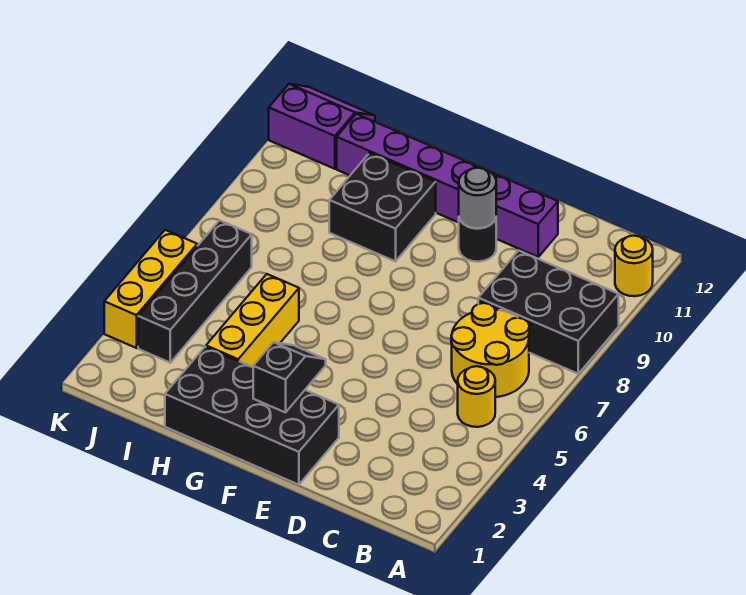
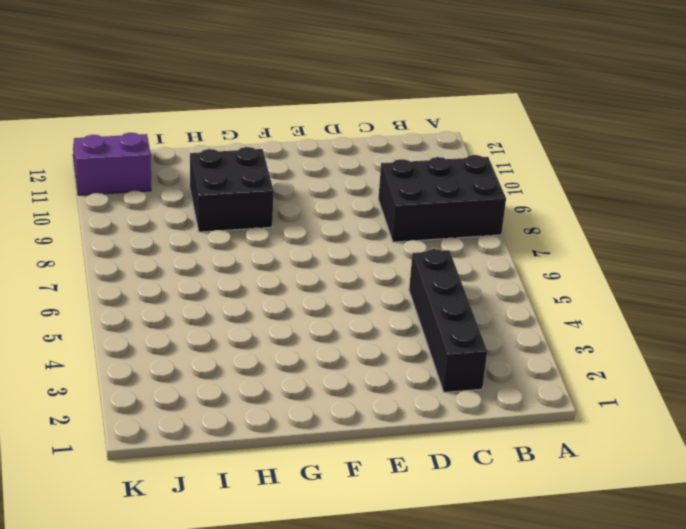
black brick C2:C5 level 1 -> black brick J3:J6 level 1
none -> yellow round brick A11 level 1
none -> yellow round brick B5 level 1
none -> yellow round brick B6:C7 level 1

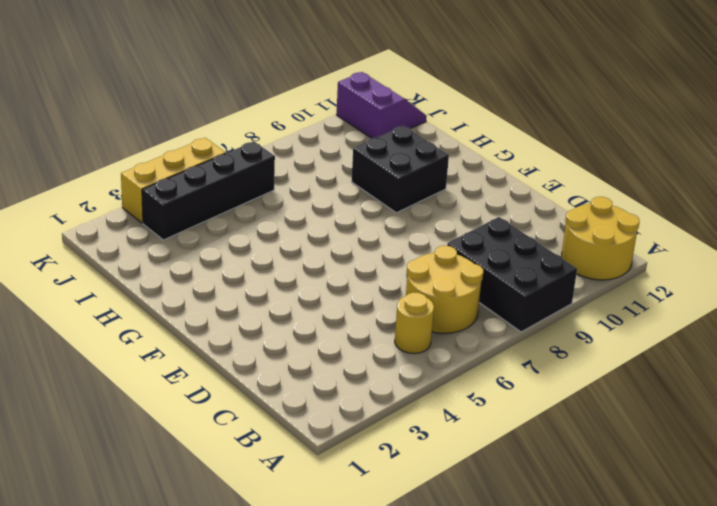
yellow round brick A11:B12 level 1 -> yellow round brick A11 level 1
none -> purple brick D11:I11 level 1
none -> black brick E1:H2 level 1
none -> black round brick E10 level 1

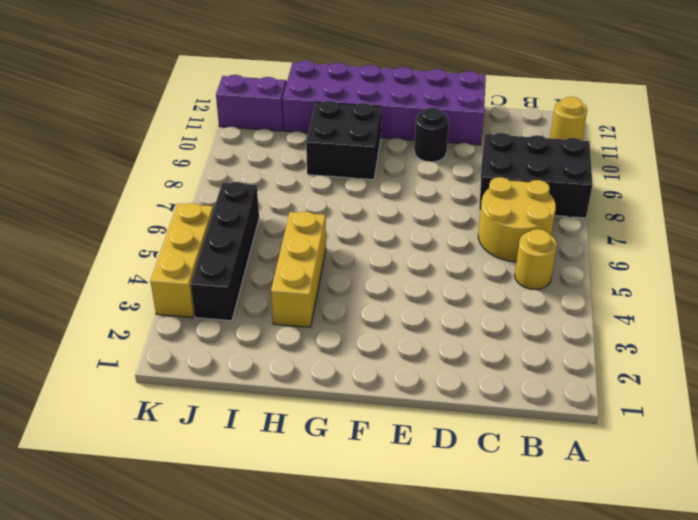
purple brick D11:I12 level 1 -> purple brick D11:I11 level 1
none -> black brick E1:H2 level 1
none -> grey round brick E10 level 2
none -> black slope F2:F3 level 2 top 2

